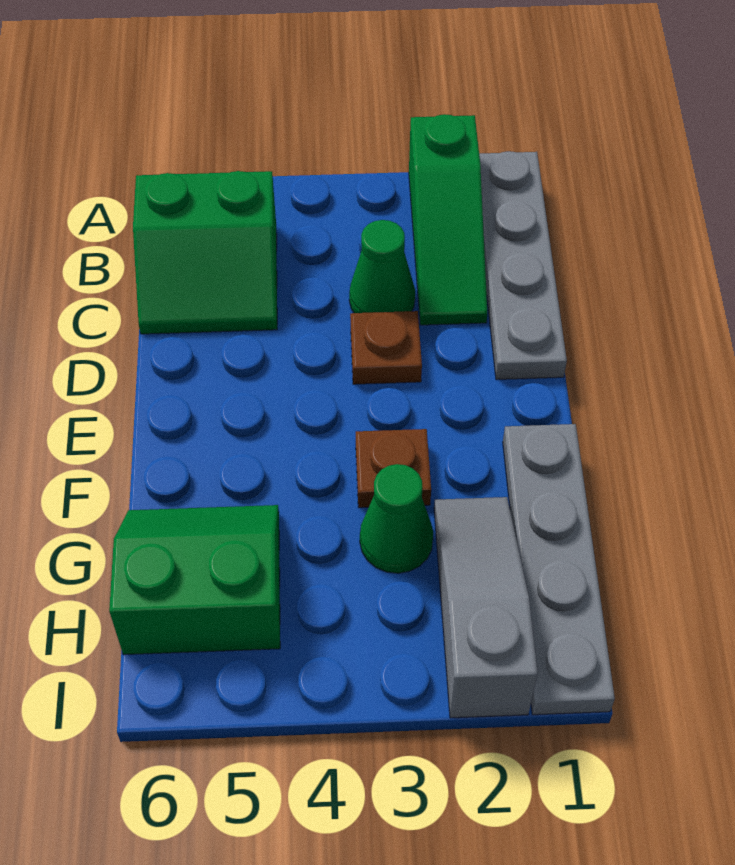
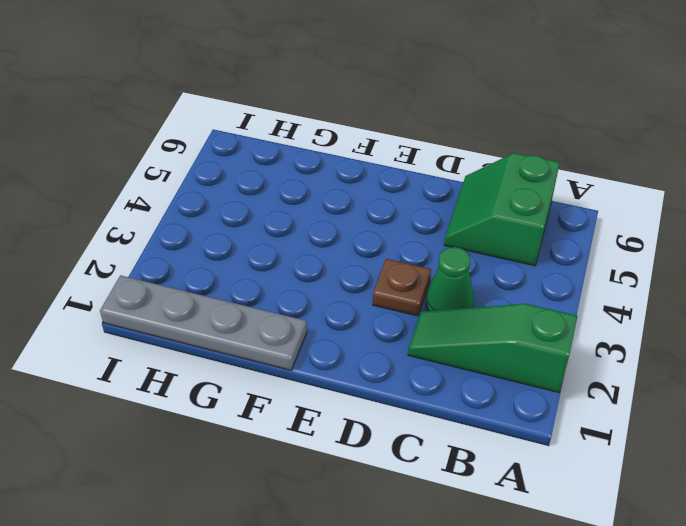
none -> grey plate A1:D1 level 1
none -> brown plate F3 level 1

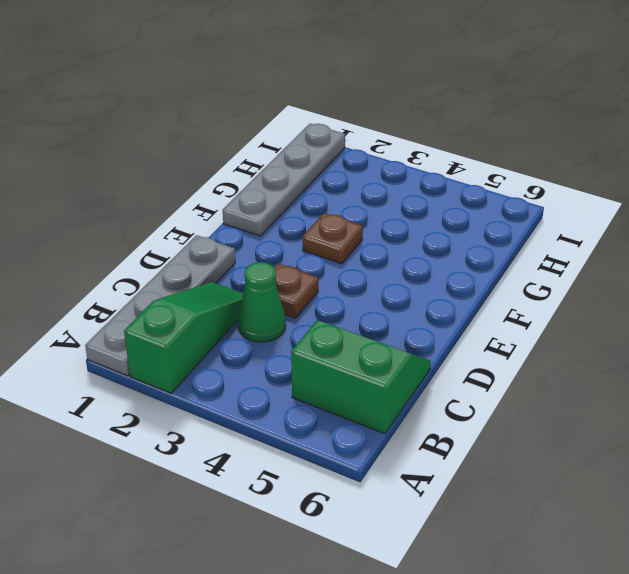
none -> grey slope G2:I2 level 1 top I
none -> green cone G3 level 1

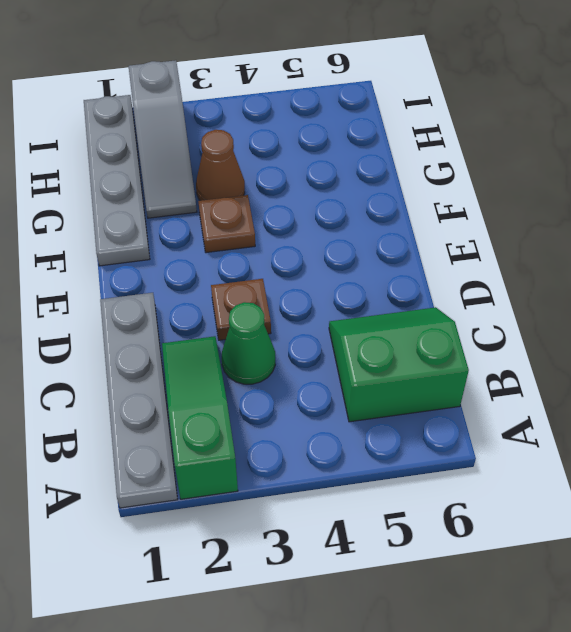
brown cone G3 level 1 -> green cone G3 level 1
none -> green slope G5:H6 level 1 top H

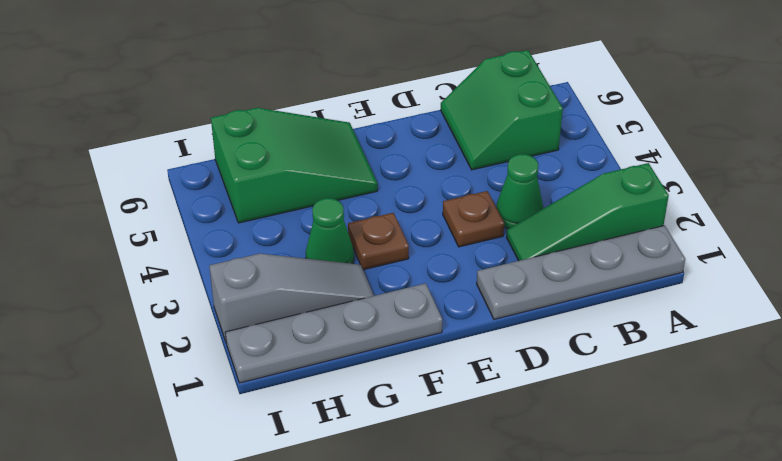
green slope F5:H6 level 1 top H -> green slope G5:H6 level 1 top H

